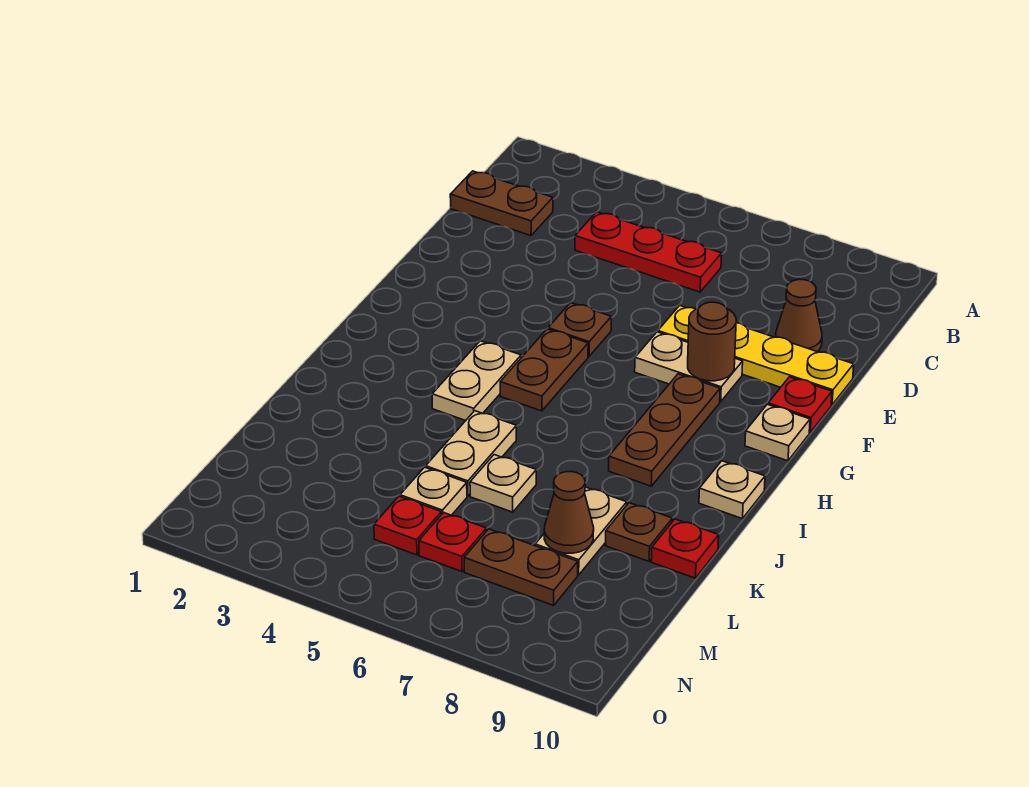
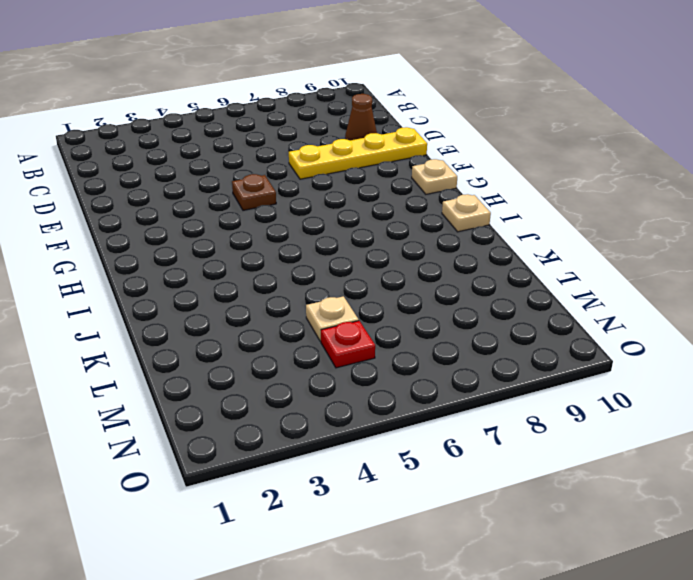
none -> brown plate C1:C2 level 1
none -> red plate C4:C6 level 1
none -> tan plate F7:F8 level 1

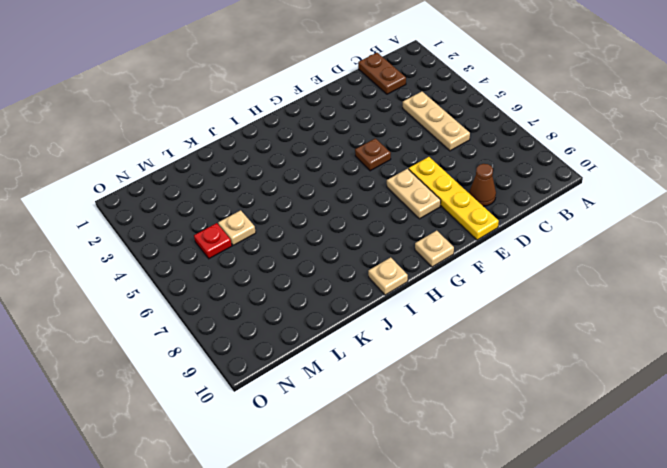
tan plate C4:C6 level 1 -> red plate C4:C6 level 1
none -> red plate F10 level 1
none -> brown plate G5:H5 level 1
none -> brown plate G8:I8 level 1

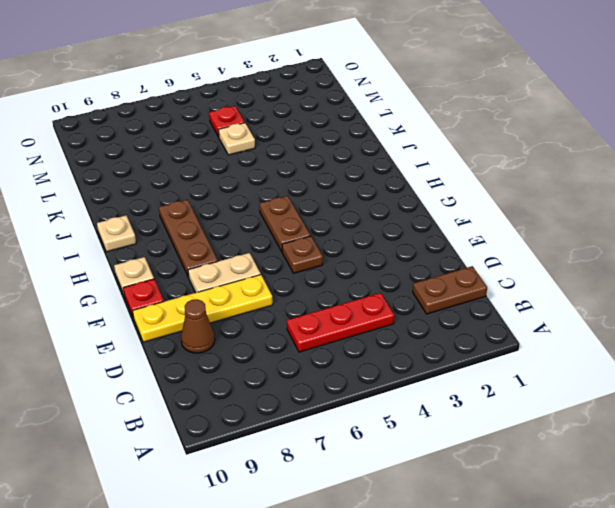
none -> tan plate H4:I4 level 1
none -> tan plate J5:K5 level 1
none -> tan plate K6 level 1

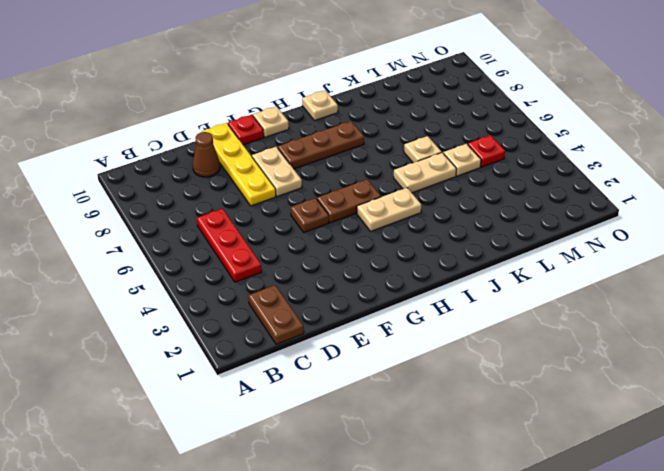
none -> tan plate K8:L8 level 1
none -> brown plate K9 level 1
none -> red plate K10 level 1

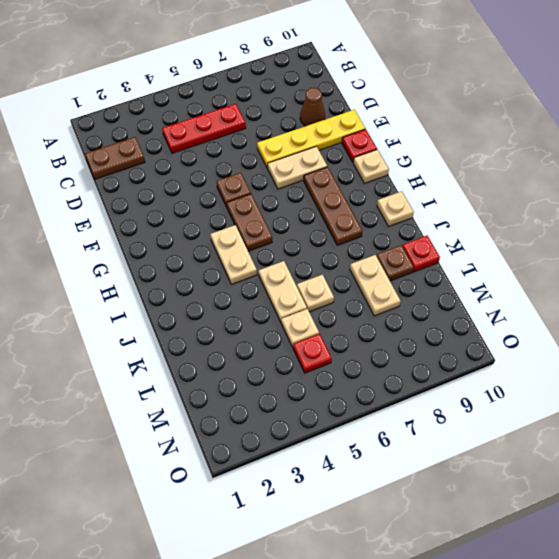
none -> red plate M6 level 1
none -> brown plate M7:M8 level 1
none -> brown round brick F8 level 2

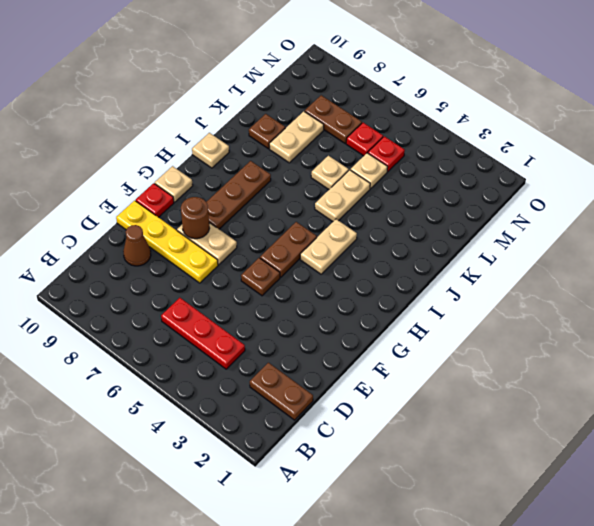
none -> red plate K10 level 1
none -> brown cone L8 level 2

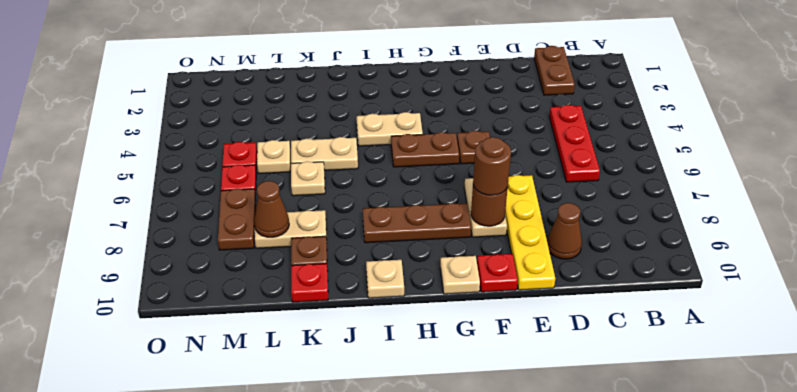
brown round brick F8 level 3 -> none

